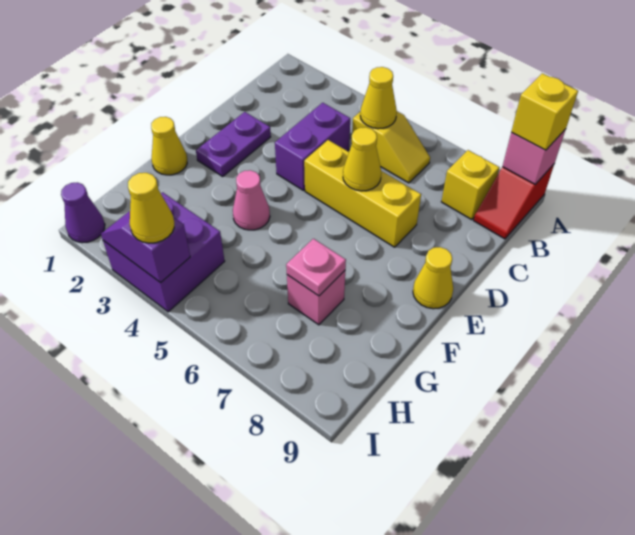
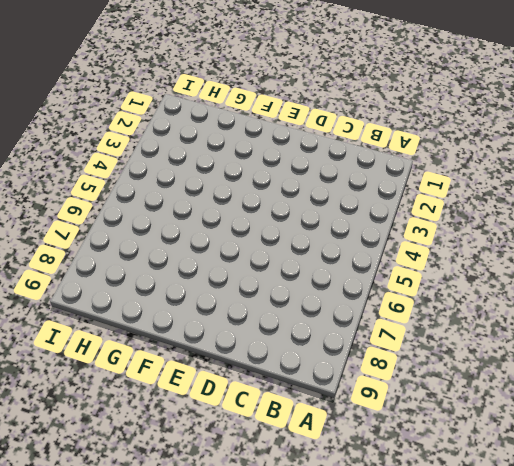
none -> red slope A9:B9 level 1 top A
none -> yellow slope B5:B6 level 1 top 5
none -> yellow brick B8 level 1

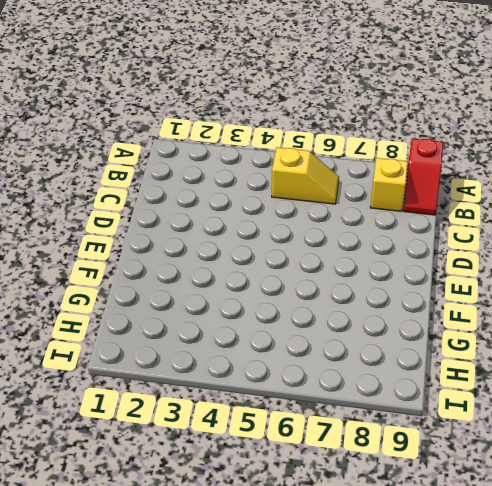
none -> purple brick C4:D4 level 1
none -> purple plate D2:E2 level 1
none -> yellow brick D5:D7 level 1

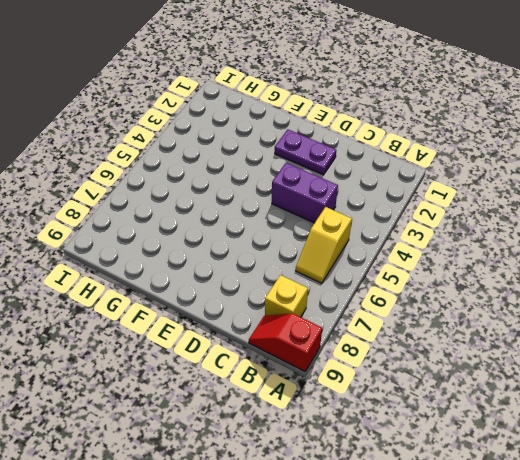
none -> yellow brick D5:D7 level 1
none -> yellow cone E9 level 1
none -> yellow cone F1 level 1

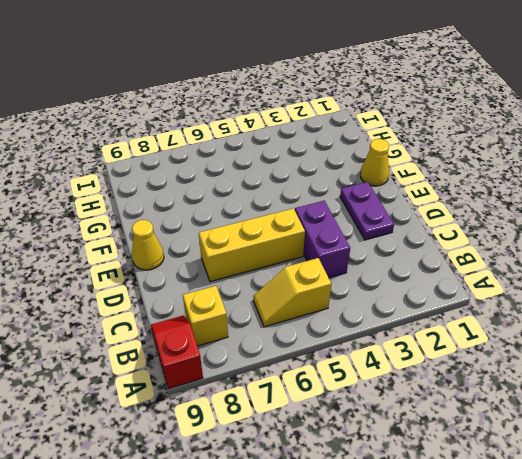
none -> pink cone F4 level 1
none -> pink brick G7 level 1
none -> purple brick H3:I4 level 1

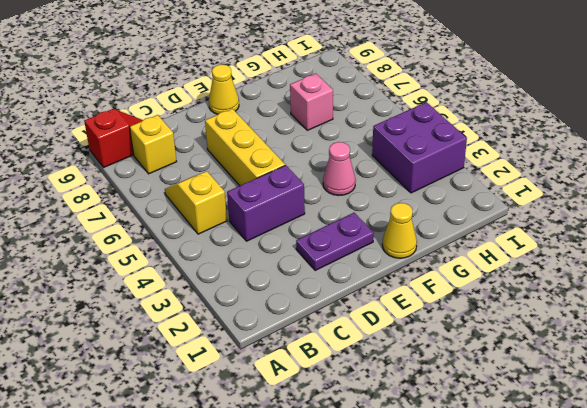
none -> purple cone I1 level 1
none -> pink brick A9 level 2
none -> yellow cone B5 level 2

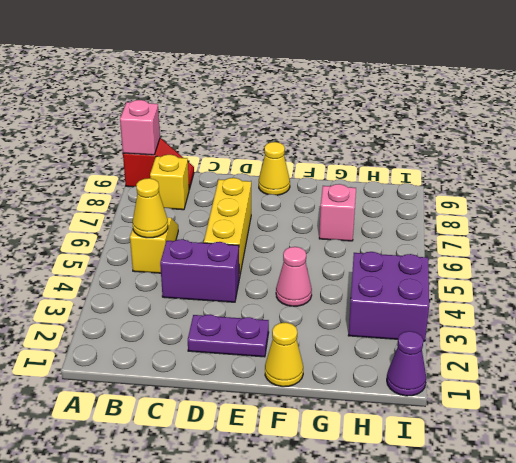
none -> yellow cone D6 level 2
none -> pink plate G7 level 2
none -> purple slope I3:I4 level 2 top 4

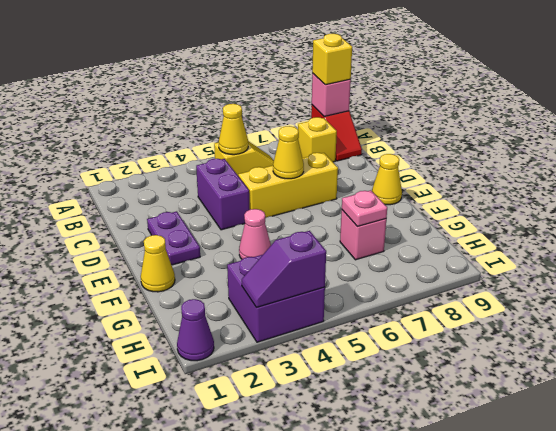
none -> yellow cone I4 level 3

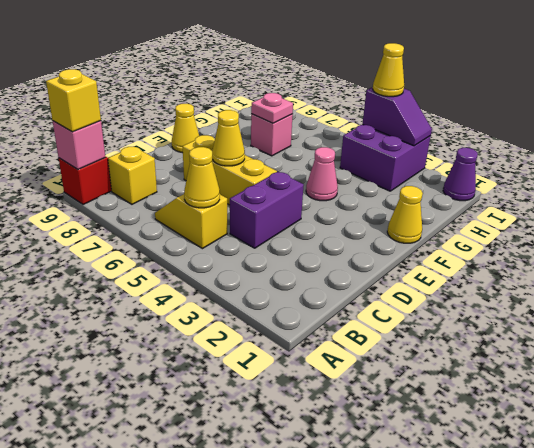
none -> purple plate D2:E2 level 1

